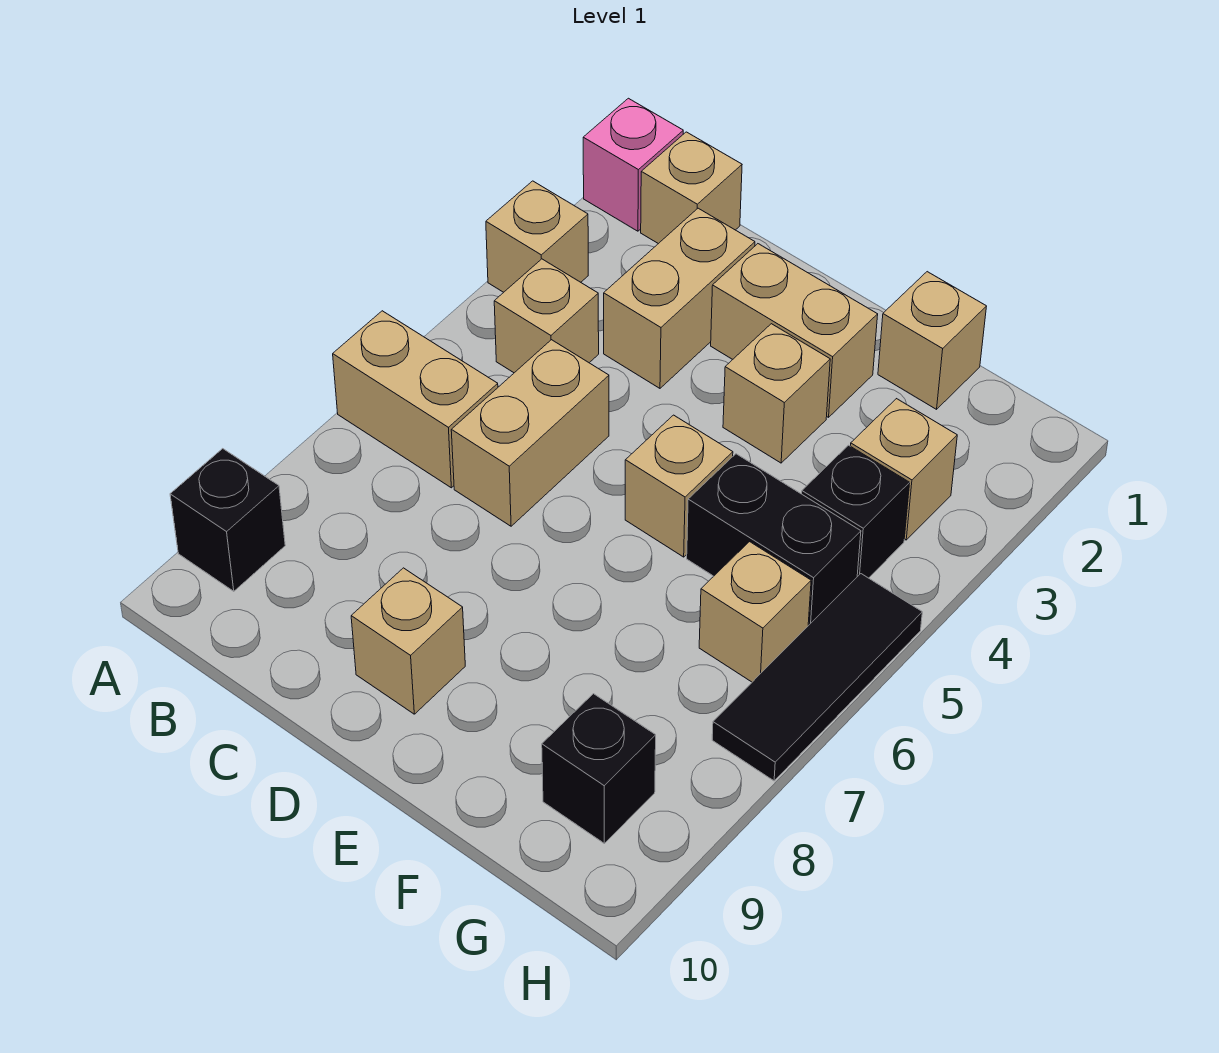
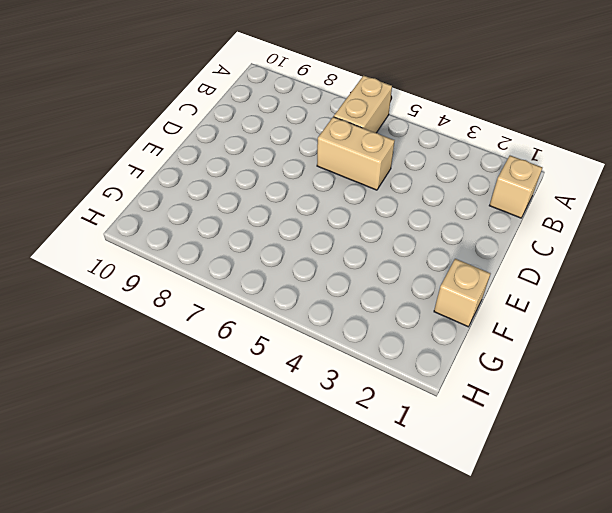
none -> pink brick A1 level 1
none -> tan brick A3 level 1
none -> black brick A9 level 1

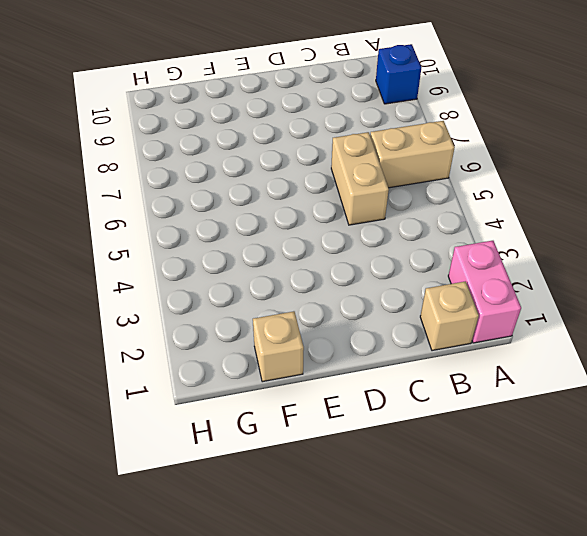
pink brick A1:A2 level 1 -> pink brick A1 level 1
blue brick A9 level 1 -> black brick A9 level 1
none -> tan brick A3 level 1
none -> tan brick B4 level 1
none -> tan brick C2:C3 level 1

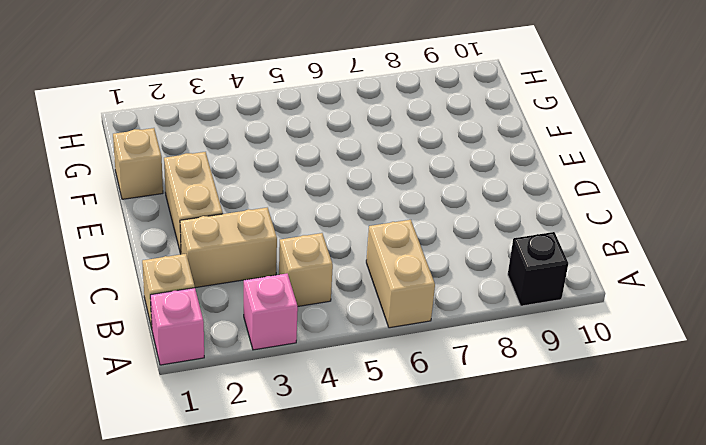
pink brick A3 level 1 -> tan brick A3 level 1
none -> tan brick C5:C6 level 1
none -> tan brick D9 level 1
none -> tan brick E3 level 1

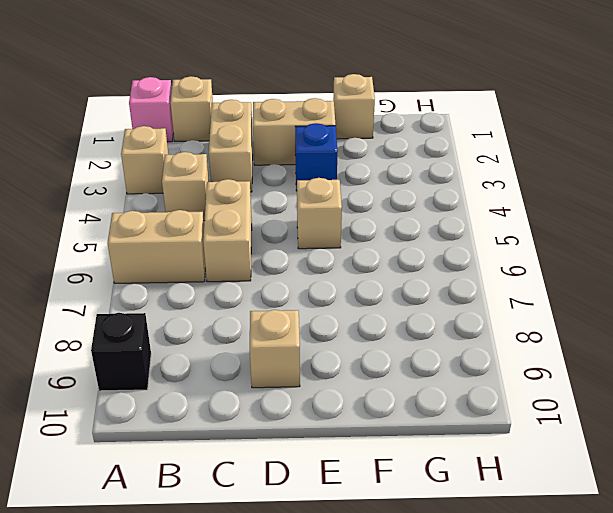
blue brick E3 level 1 -> tan brick E3 level 1
none -> black brick F5:G5 level 1
none -> tan brick G3 level 1
none -> black brick G4 level 1

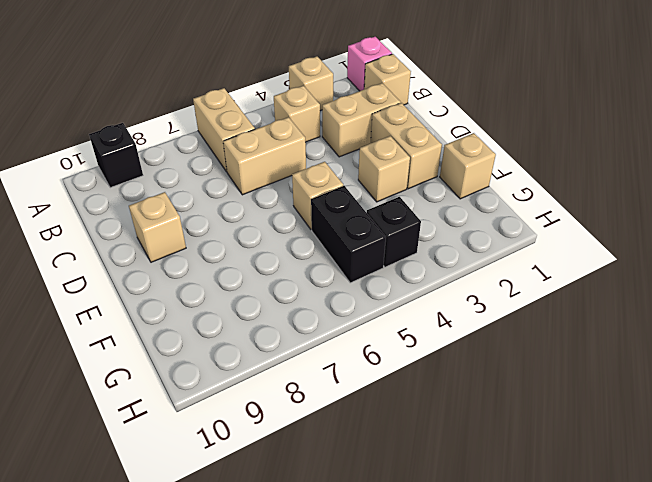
none -> tan brick G3 level 1
none -> tan brick G6 level 1
none -> black brick G9 level 1

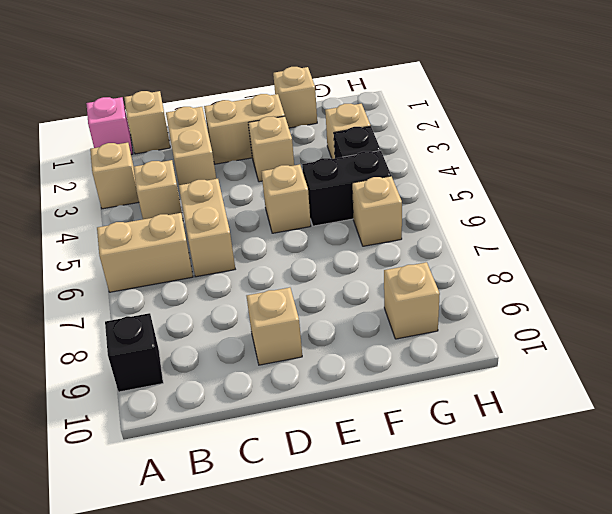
tan brick G9 level 1 -> black brick G9 level 1
none -> black tile H5:H7 level 1

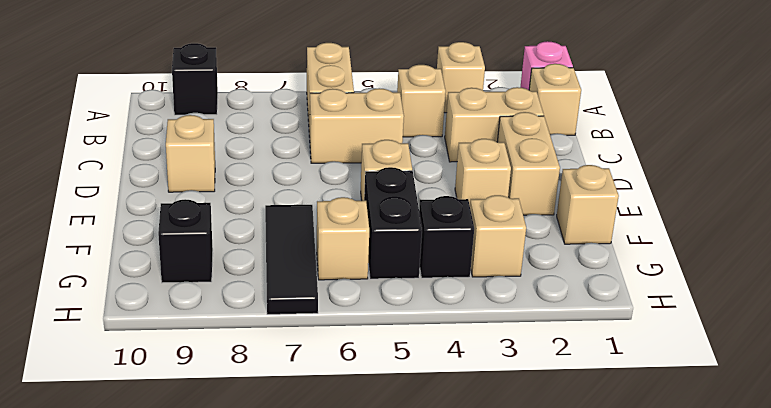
black tile F7:H7 level 1 -> black tile H5:H7 level 1

